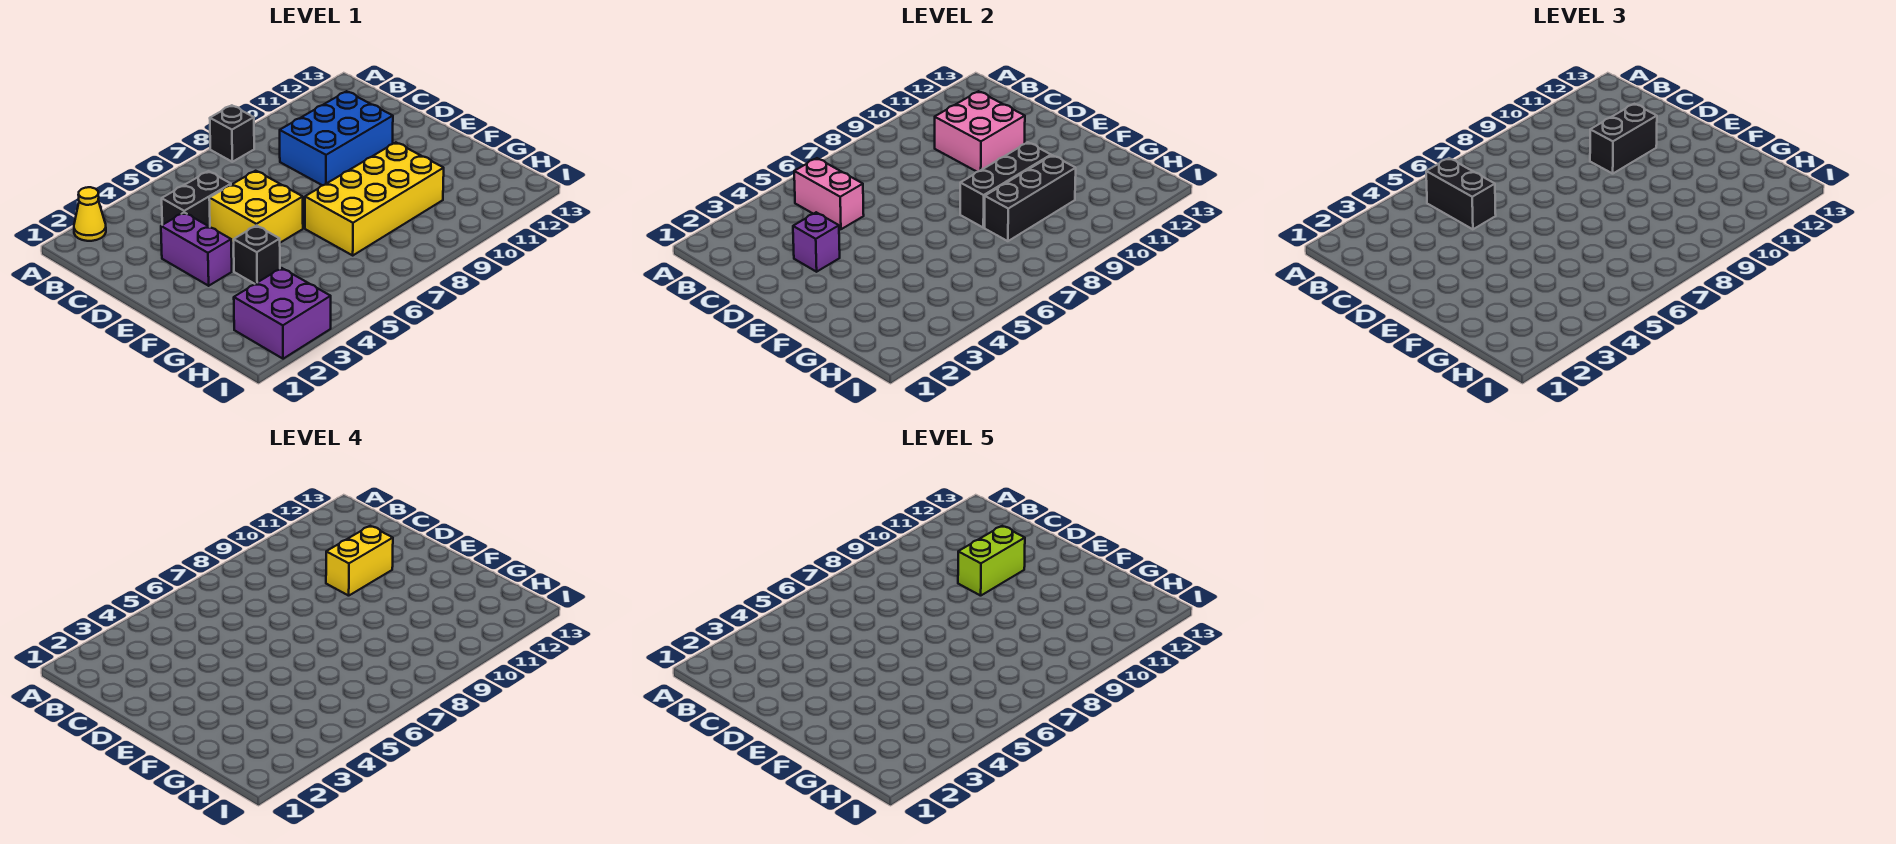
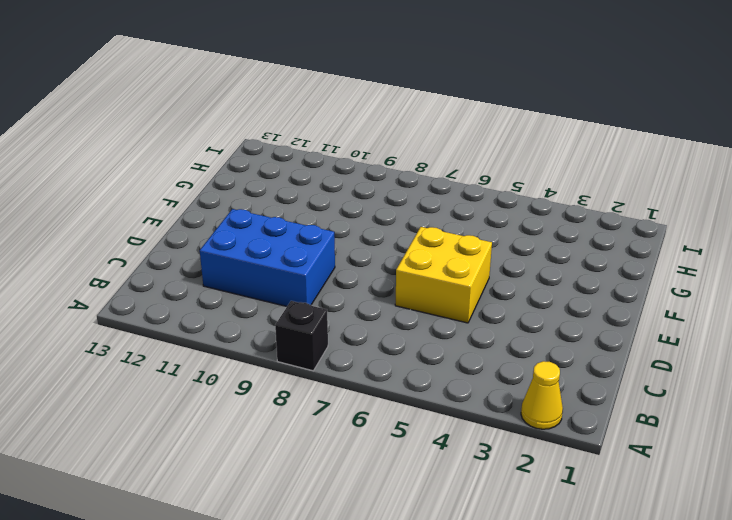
none -> black brick C4:C5 level 1
none -> purple brick D3:E3 level 1
none -> black brick F4 level 1

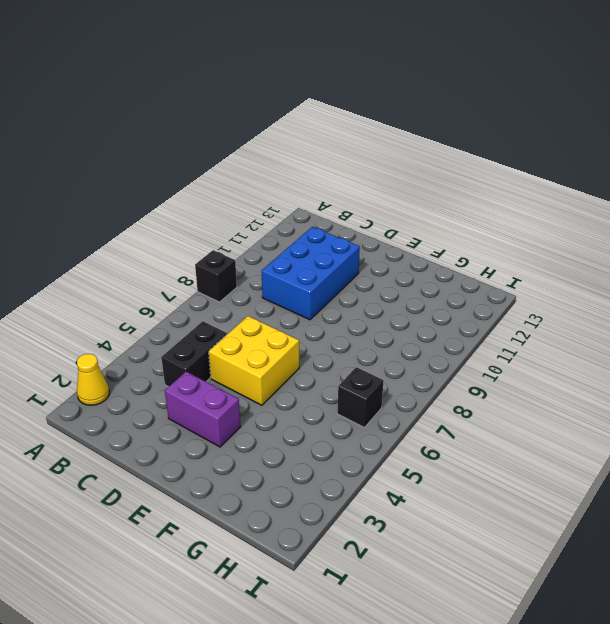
black brick H6 level 1 -> black brick F4 level 1
none -> yellow brick F7:G10 level 1
none -> purple brick H2:I3 level 1
none -> pink brick B5:C5 level 2

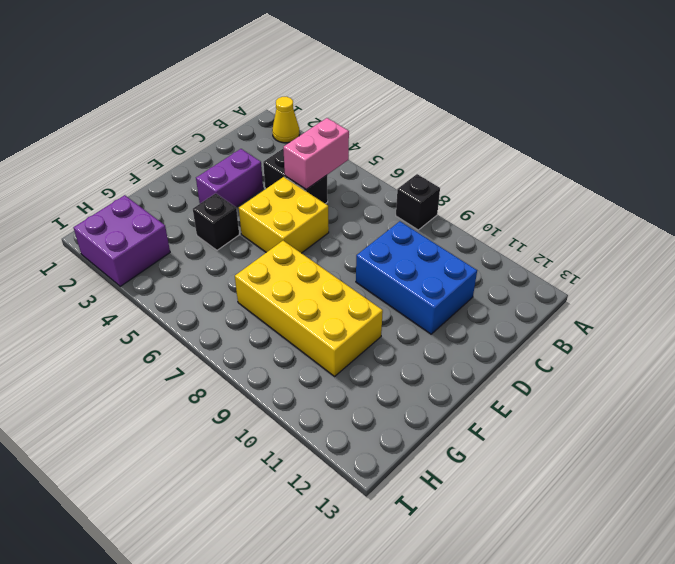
none -> pink brick C10:D11 level 2
none -> purple brick D3 level 2
none -> black brick F8:F10 level 2

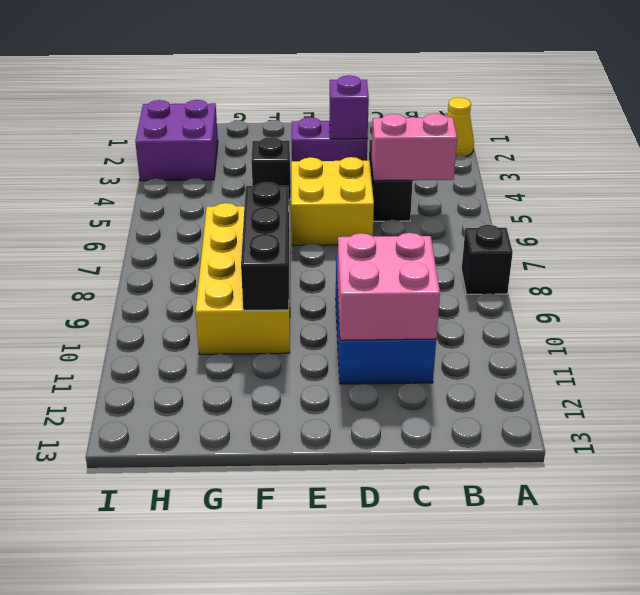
none -> black brick G8:G10 level 2
none -> black brick B5:C5 level 3
none -> black brick D10:D11 level 3

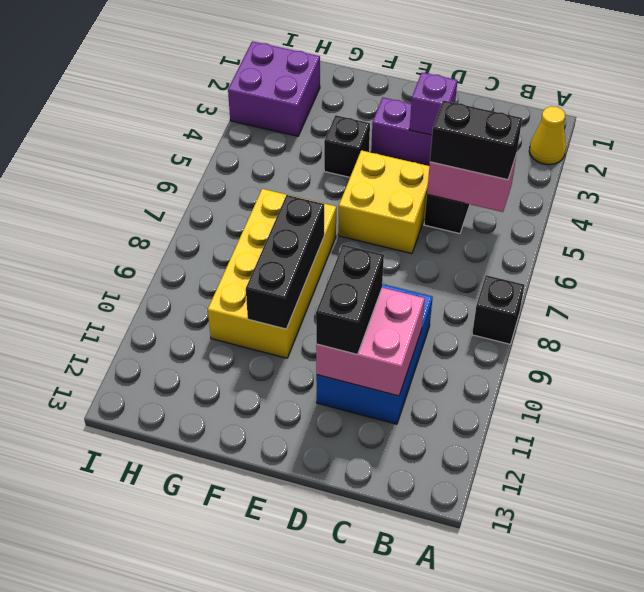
none -> black brick G8:G10 level 2
none -> yellow brick D10:D11 level 4
none -> lime brick D10:D11 level 5

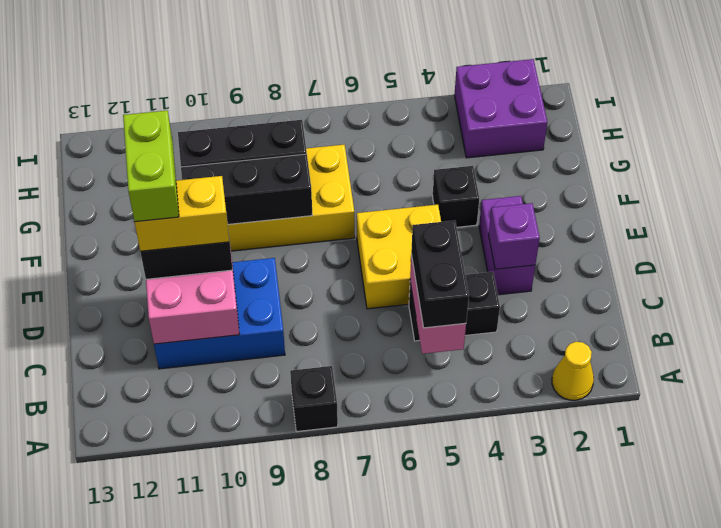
lime brick D11:E11 level 5 -> lime brick D10:D11 level 5

